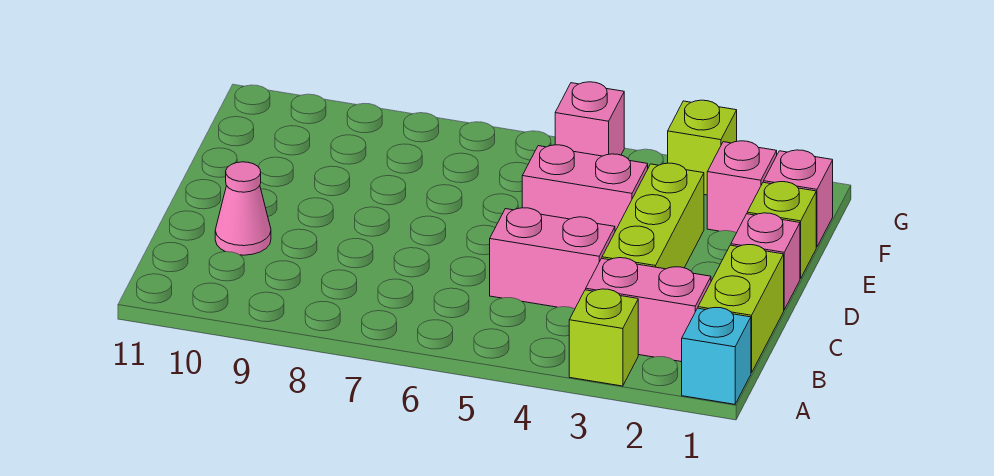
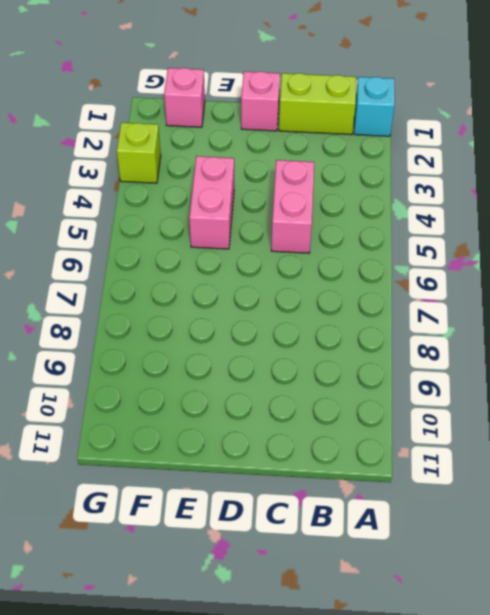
none -> lime brick A3 level 1
none -> pink brick B2:B3 level 1
none -> lime brick C3:E3 level 1

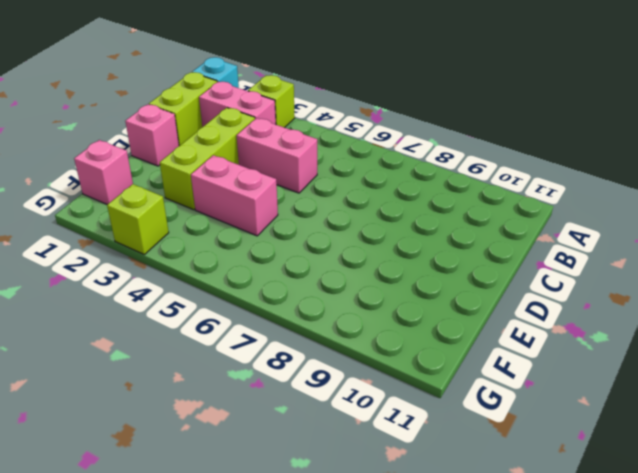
none -> pink cone C10 level 1
none -> lime brick E1 level 1
none -> pink brick F2 level 1

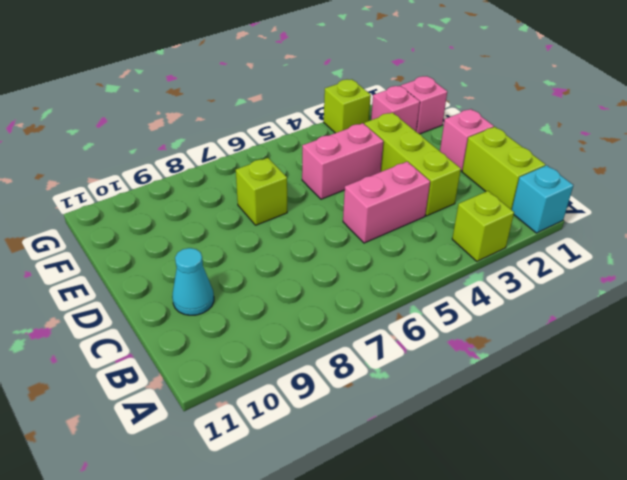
cyan cone C10 level 1 -> pink cone C10 level 1
lime brick E7 level 1 -> lime brick E1 level 1
none -> pink brick B2:B3 level 1
none -> pink brick G5 level 1

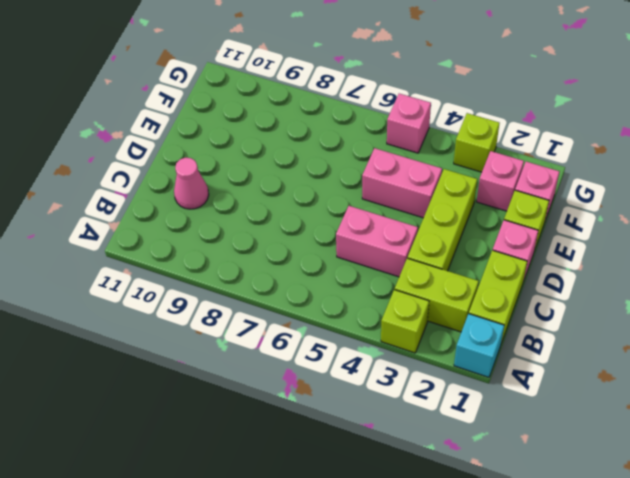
lime brick B2:B3 level 1 -> pink brick B2:B3 level 1

